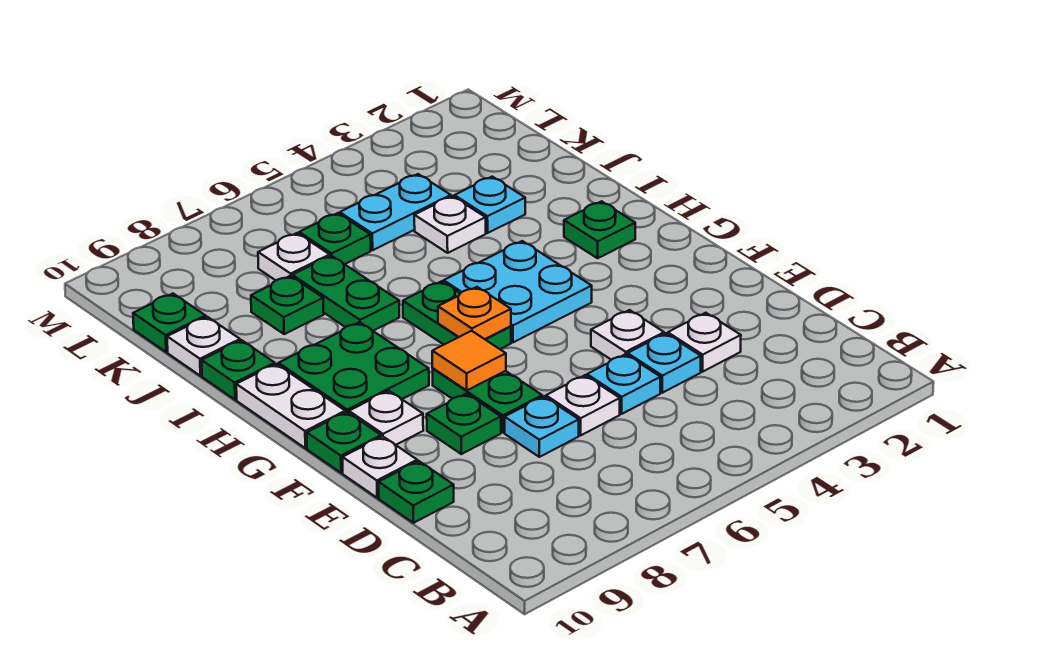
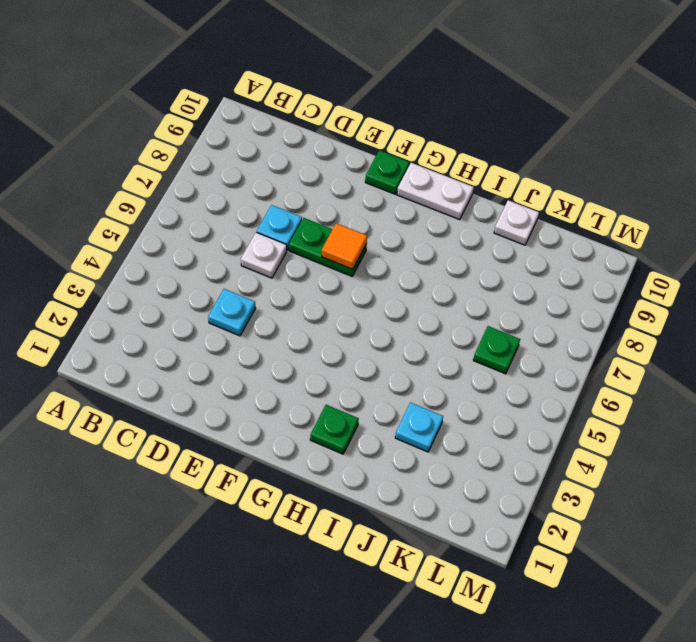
none -> white plate D3 level 1
none -> cyan plate D5 level 1
none -> green plate D10 level 1

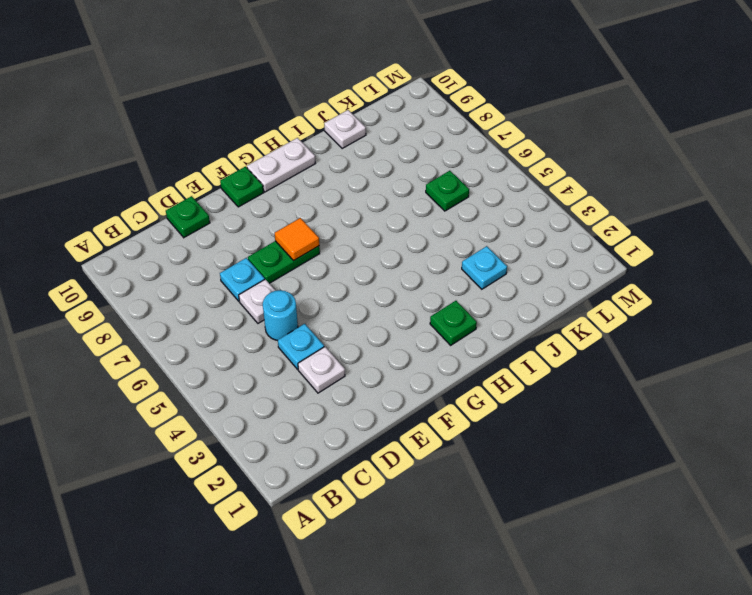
cyan round brick D5 level 1 -> cyan plate D5 level 1
none -> white plate E4 level 1
none -> green plate E8 level 1
none -> white plate E10 level 1

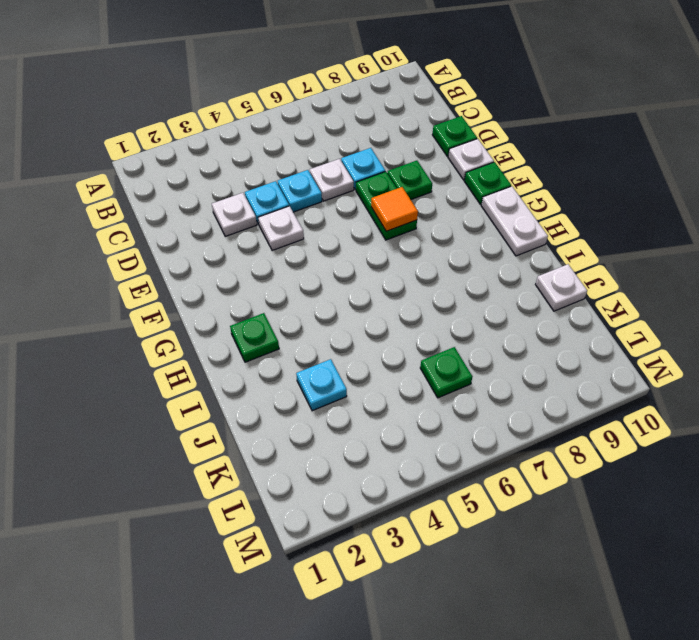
none -> white plate F9 level 1
none -> cyan plate G4:H5 level 1
none -> green plate G6:H6 level 1

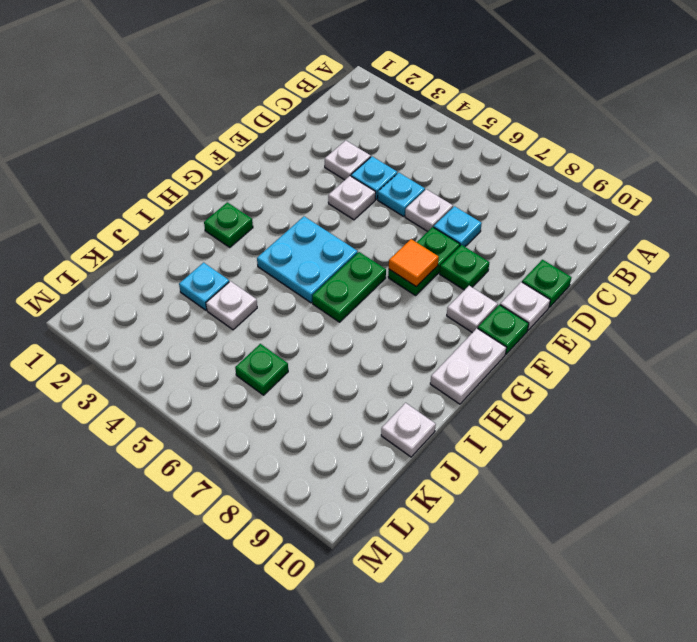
none -> green plate G8:H9 level 1
none -> green plate I7:J7 level 1
none -> green plate I10 level 1

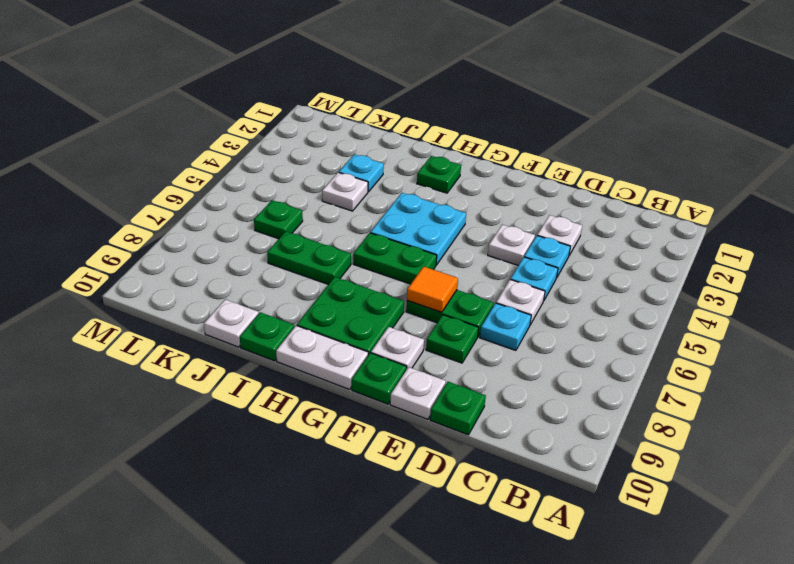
none -> green plate J8 level 1
none -> cyan plate K4:K5 level 1
none -> white plate K7 level 1

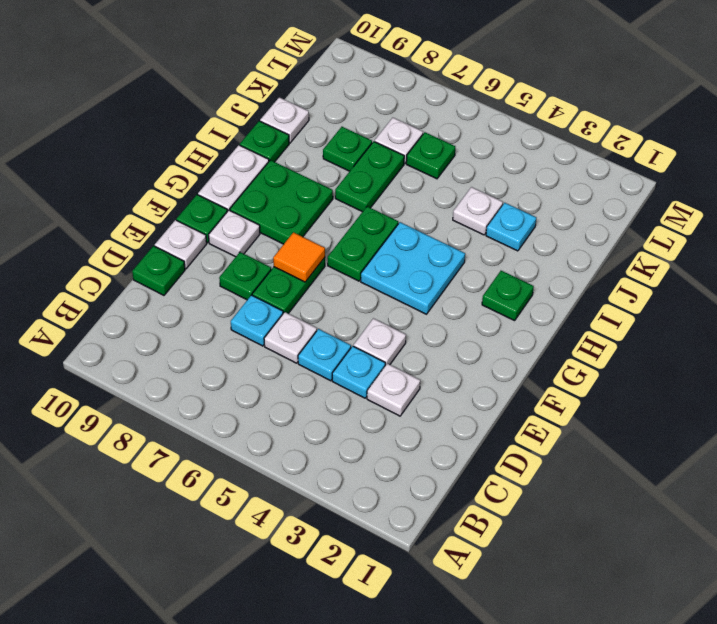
none -> cyan plate K4:K5 level 1
none -> green plate K10 level 1
none -> orange plate G6 level 2

